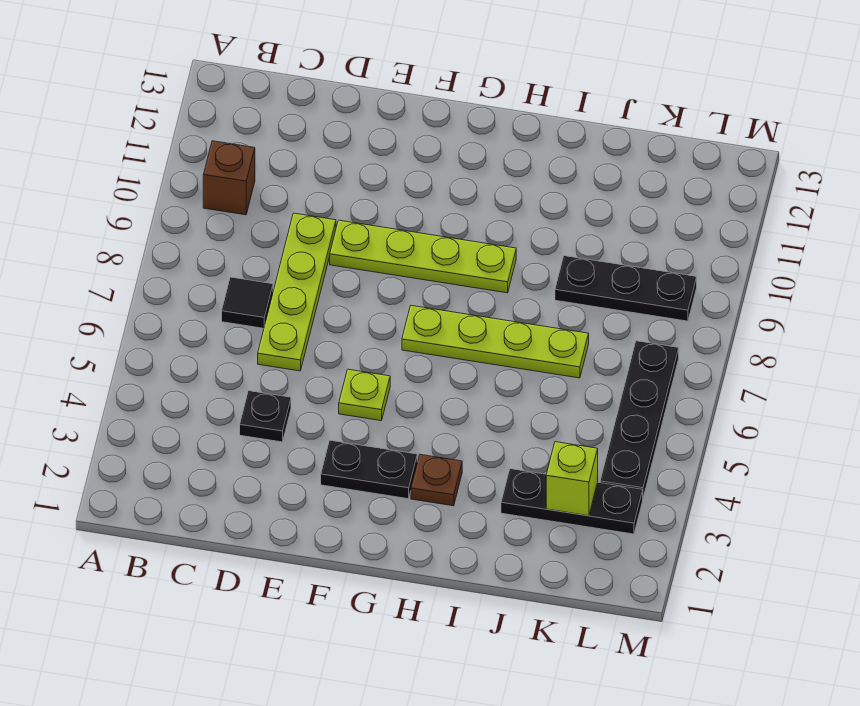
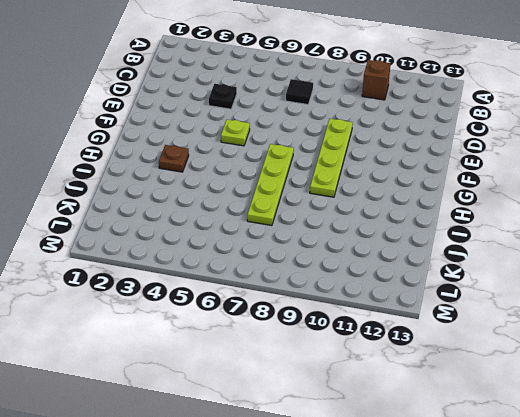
none -> lime plate D6:D9 level 1
none -> black plate F3:G3 level 1
none -> black plate J3:L3 level 1

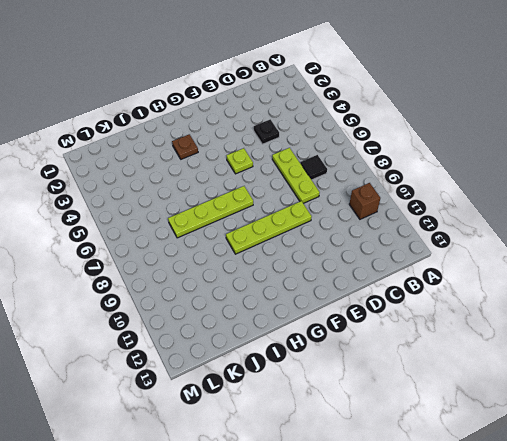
lime plate D6:D8 level 1 -> lime plate D6:D9 level 1
none -> black plate F3:G3 level 1
none -> black plate J3:L3 level 1
none -> black plate J9:L9 level 1

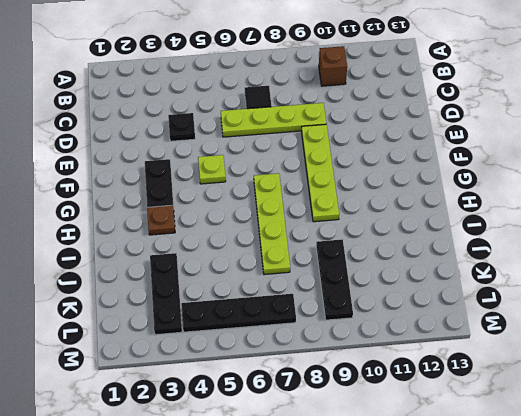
none -> lime brick K3 level 2

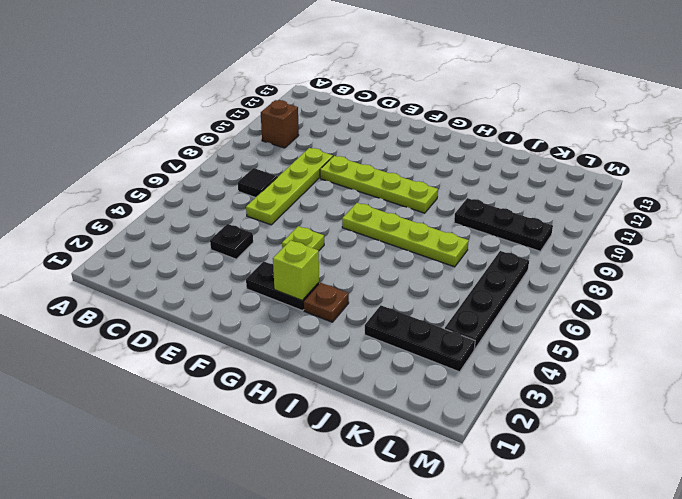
lime brick G3 level 2 -> lime brick K3 level 2

